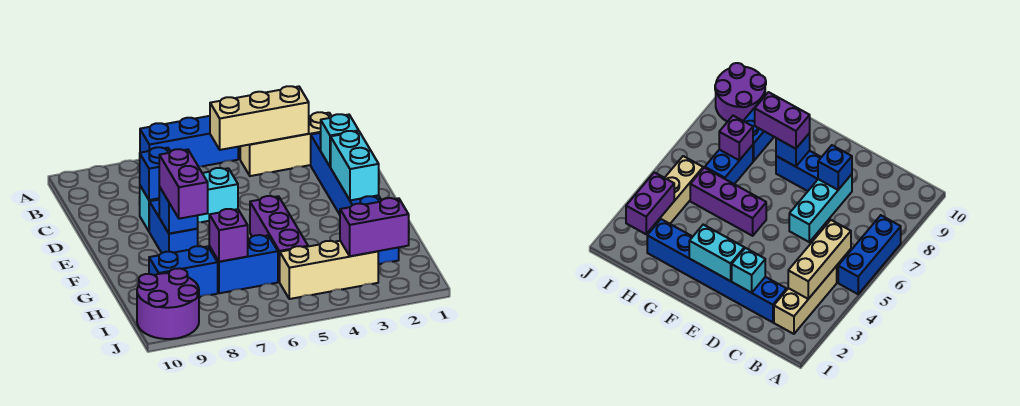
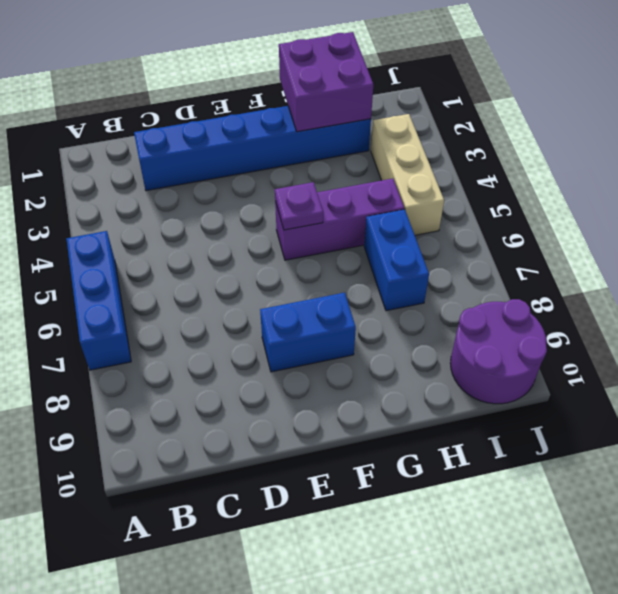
purple plate F5 level 2 -> none
purple brick G1:H2 level 2 -> none
none -> tan brick B2:B4 level 1
none -> cyan brick D6:D8 level 1
none -> blue brick H8:H9 level 1

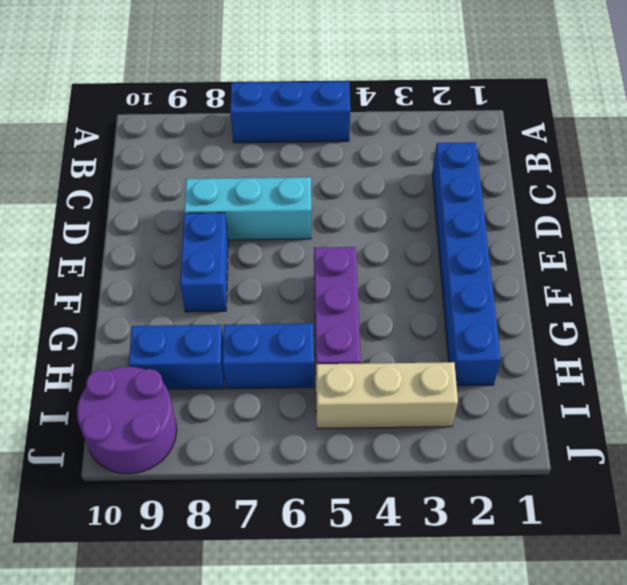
none -> tan brick B2:B4 level 1
none -> tan brick B3:B5 level 2
none -> cyan brick D2 level 2

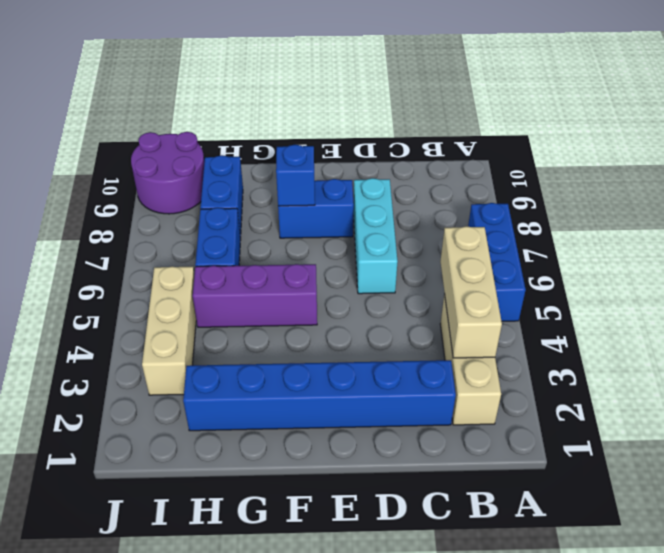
none -> cyan brick D2 level 2
none -> blue brick D8 level 2
none -> cyan brick E2:F2 level 2

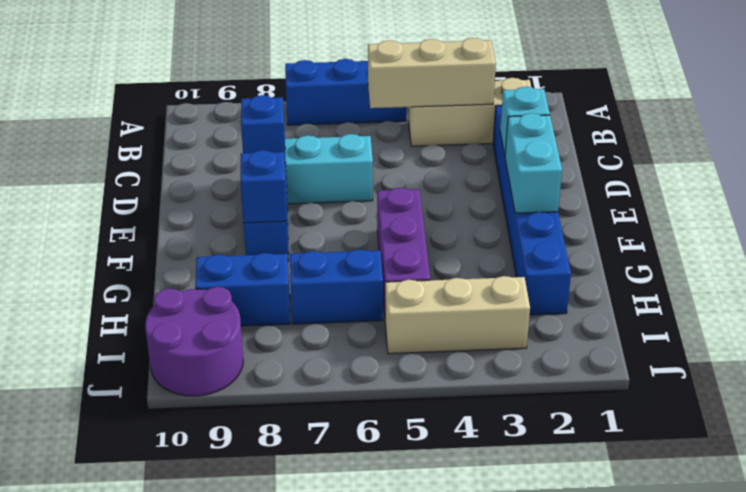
none -> purple brick H7 level 2
none -> purple brick I2:I3 level 2
none -> purple brick F8:G8 level 3

